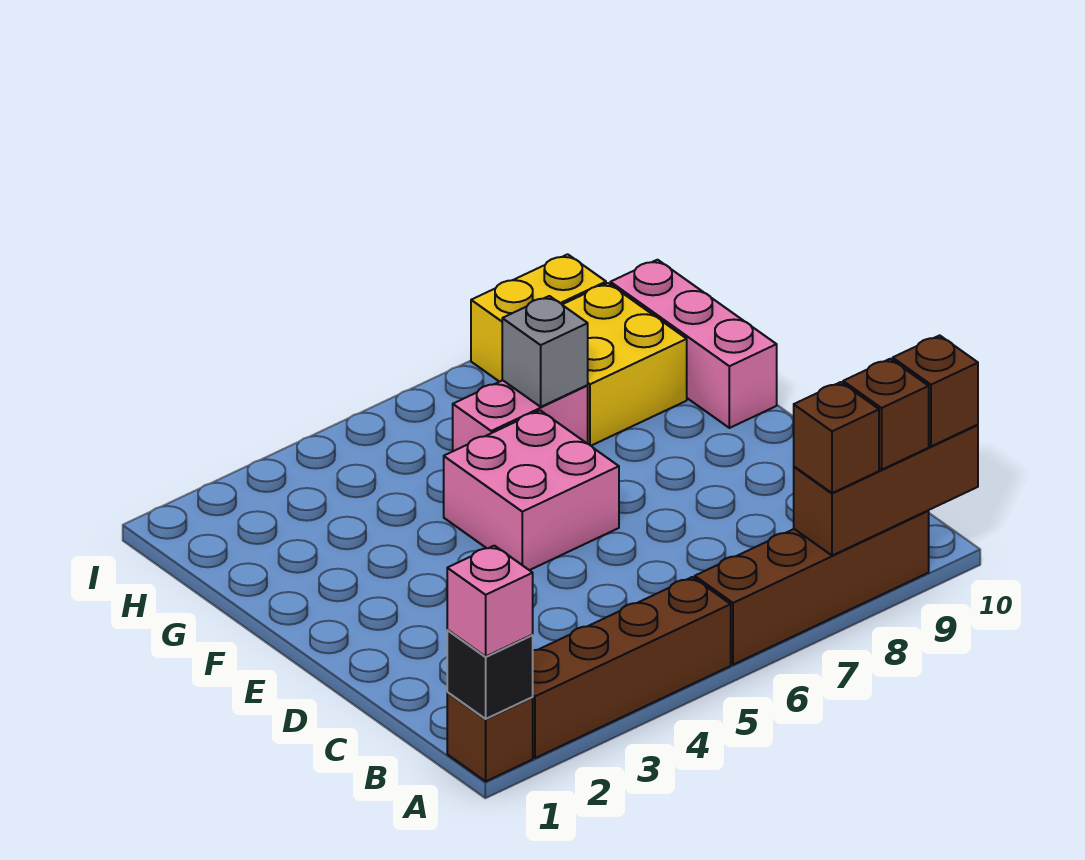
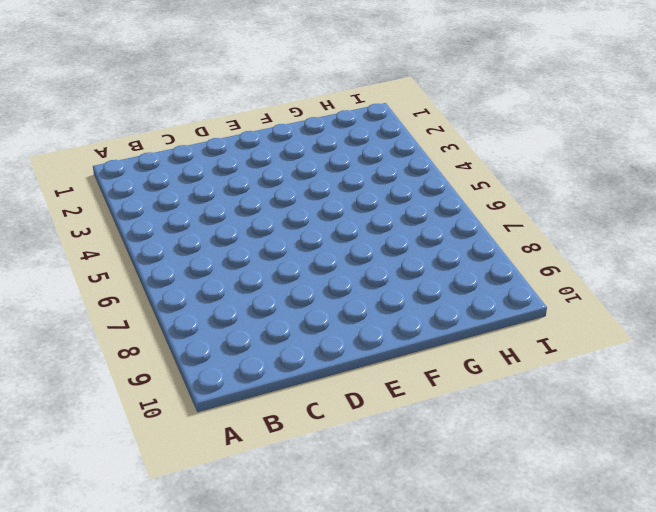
none -> brown brick A1 level 1
none -> brown brick A2:A5 level 1
none -> brown brick A6:A9 level 1

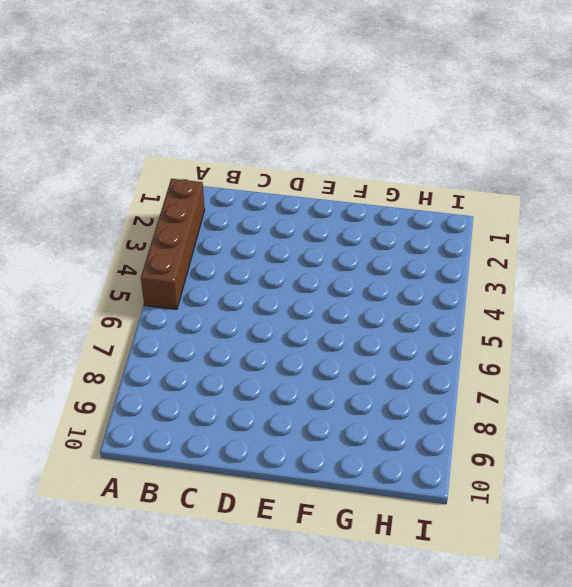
none -> brown brick A1 level 1
none -> brown brick A6:A9 level 1
none -> pink brick E5:F6 level 1

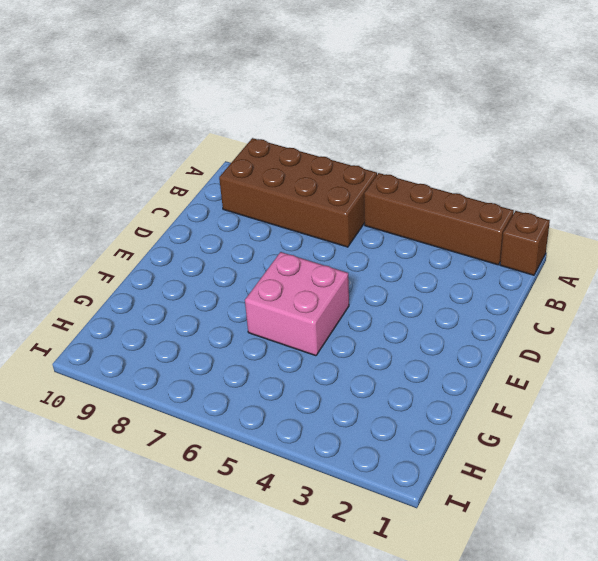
brown brick A6:B9 level 1 -> brown brick A6:A9 level 1
none -> pink brick F10:H10 level 1
none -> pink brick G6:G7 level 1
none -> yellow brick G8:H9 level 1

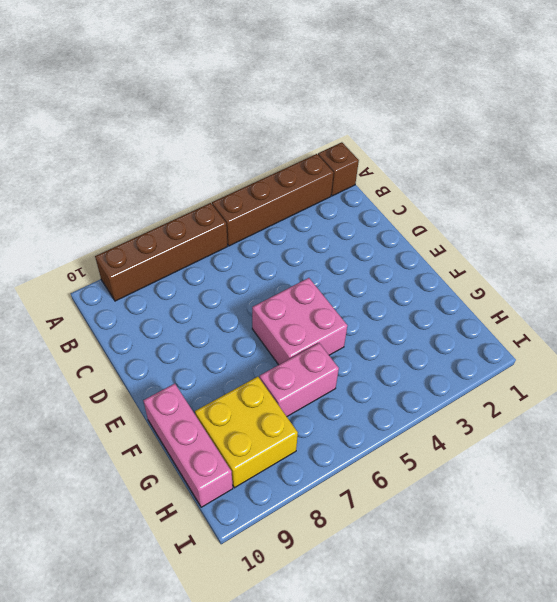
none -> yellow brick I8:I9 level 1
none -> black brick A1 level 2
none -> brown brick A8:A10 level 2

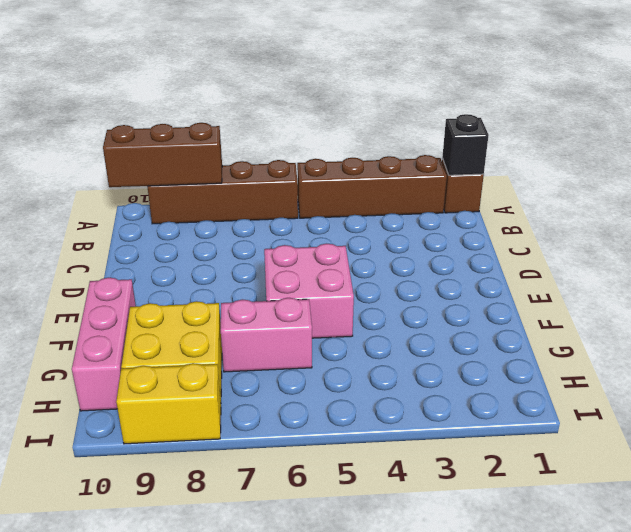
none -> grey brick G7 level 2
none -> pink brick A1 level 3
none -> brown brick A8 level 3

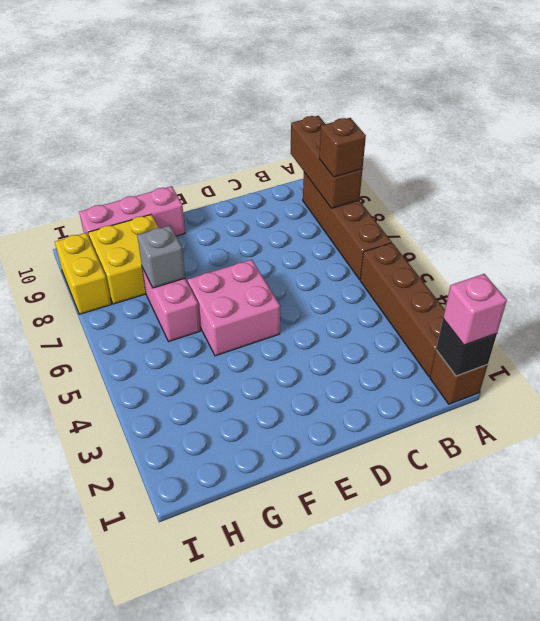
none -> brown brick A9 level 3
none -> brown brick A10 level 3

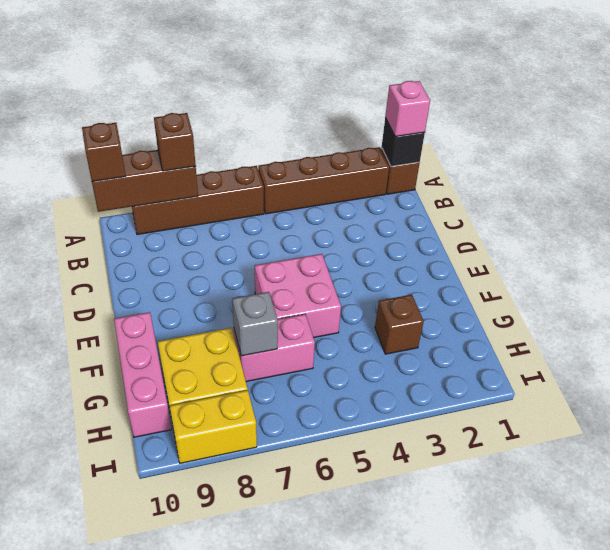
brown brick G3 level 1 -> brown brick A9 level 3

